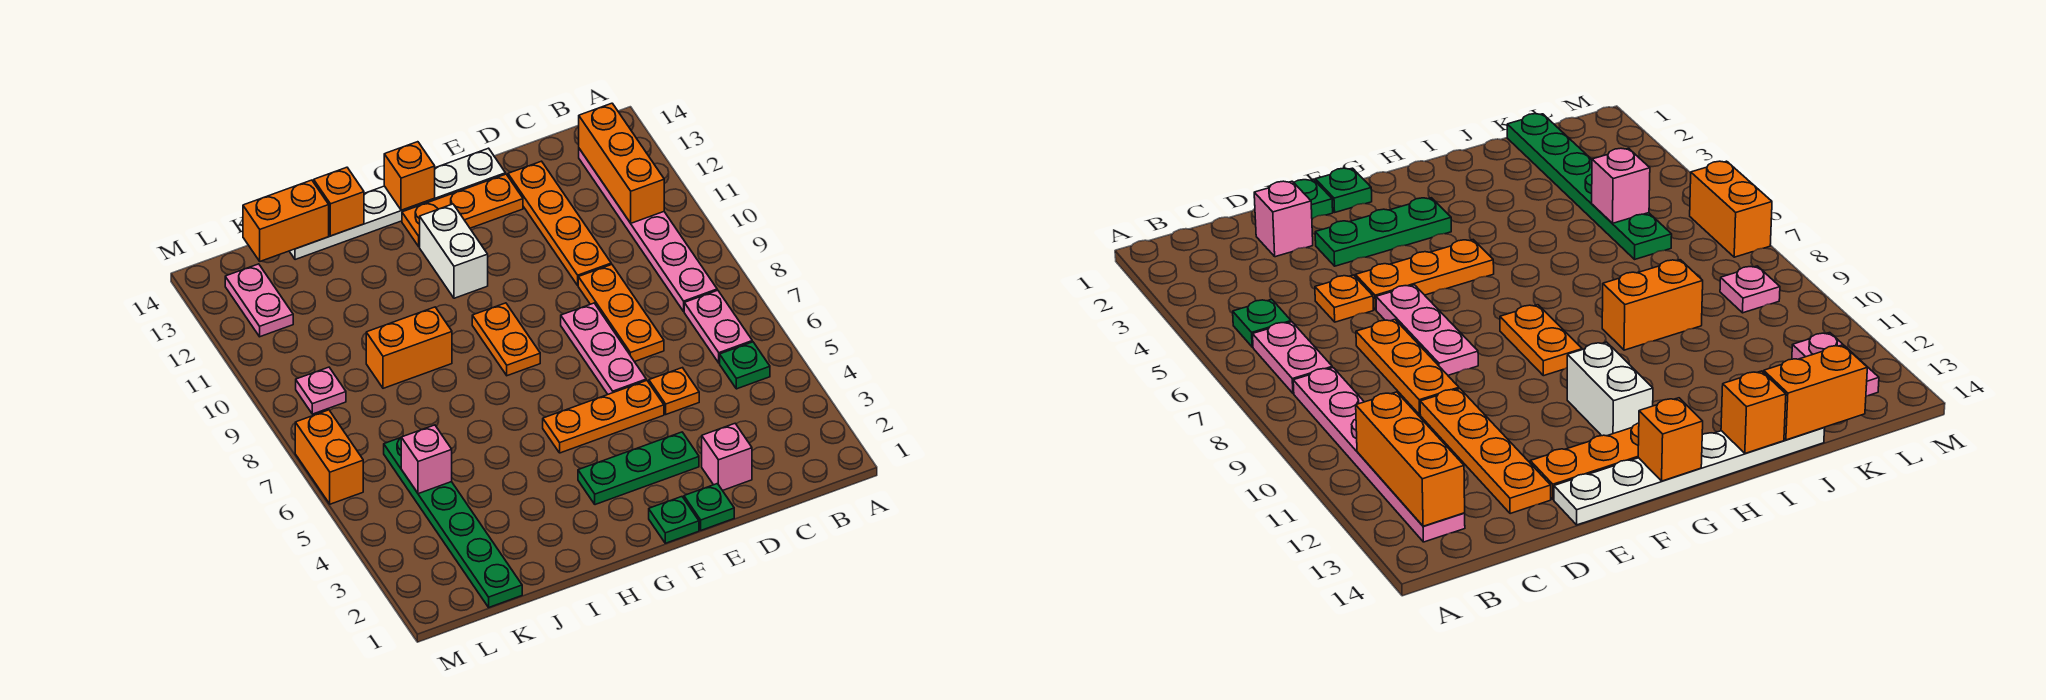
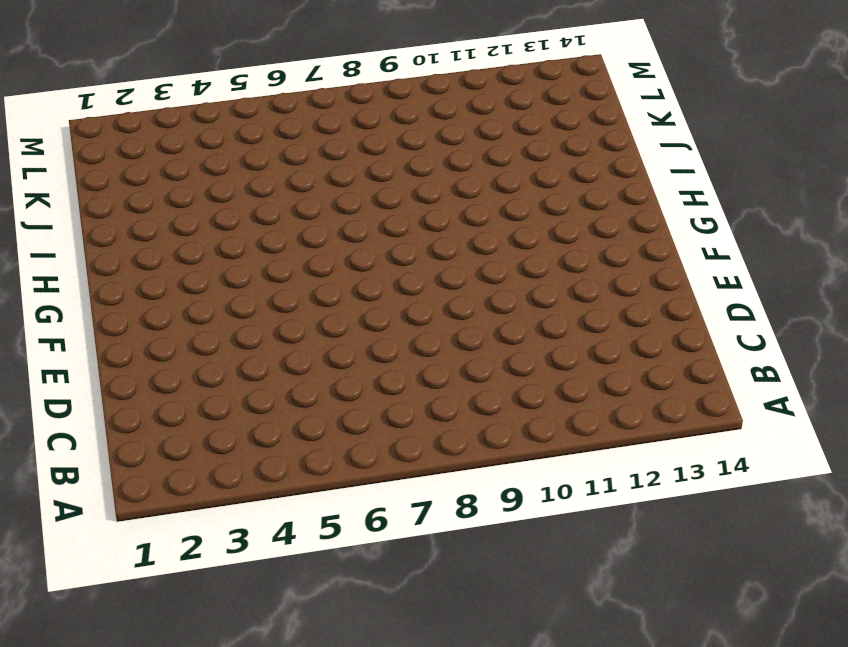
none -> green plate B5 level 1
none -> pink plate B6:B7 level 1
none -> pink plate B8:B13 level 1

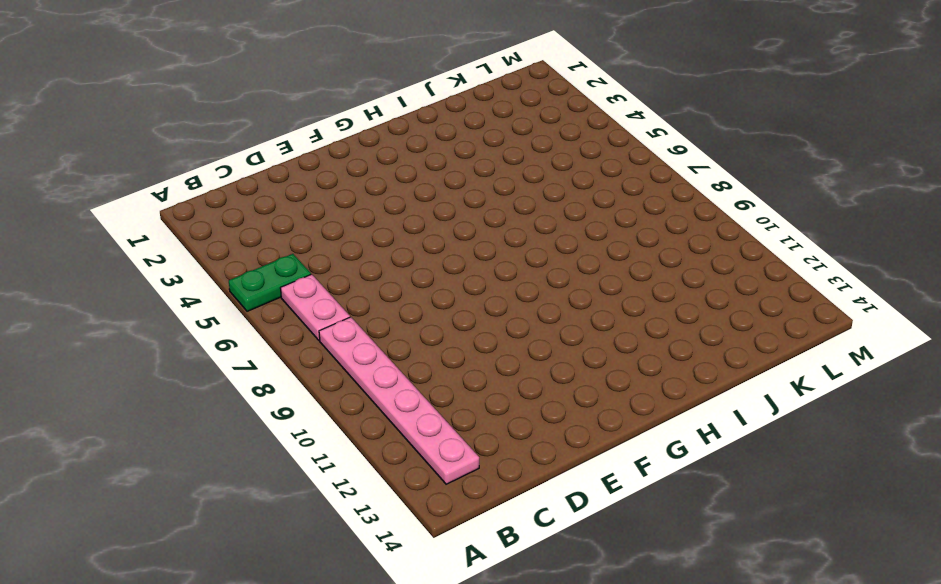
green plate A5:B5 level 1 -> green plate B5 level 1
none -> pink brick D2 level 1
none -> orange plate D5 level 1
none -> orange plate D7:D9 level 1

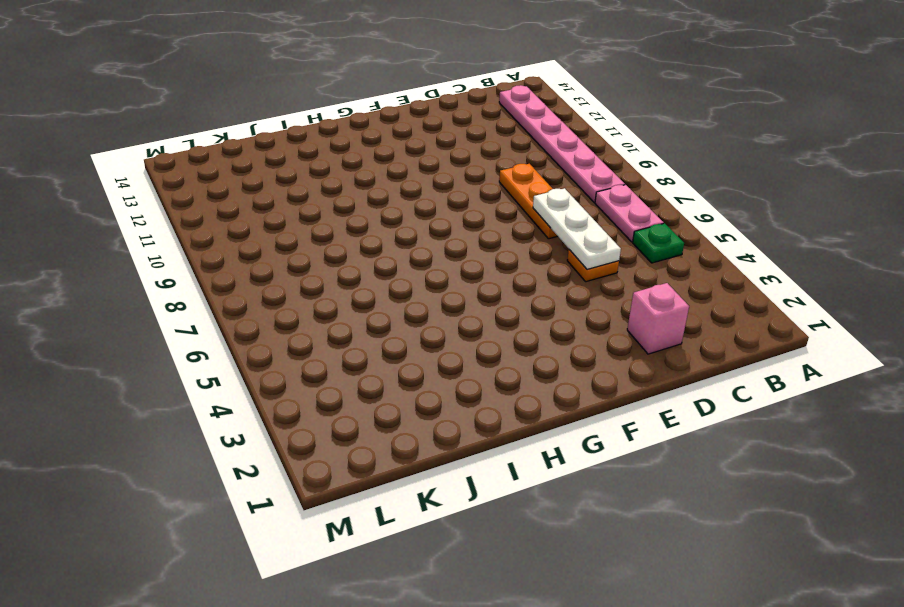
white plate D5:D7 level 2 -> none
none -> orange plate D10:D13 level 1
none -> green plate E1 level 1
none -> green plate E3:G3 level 1

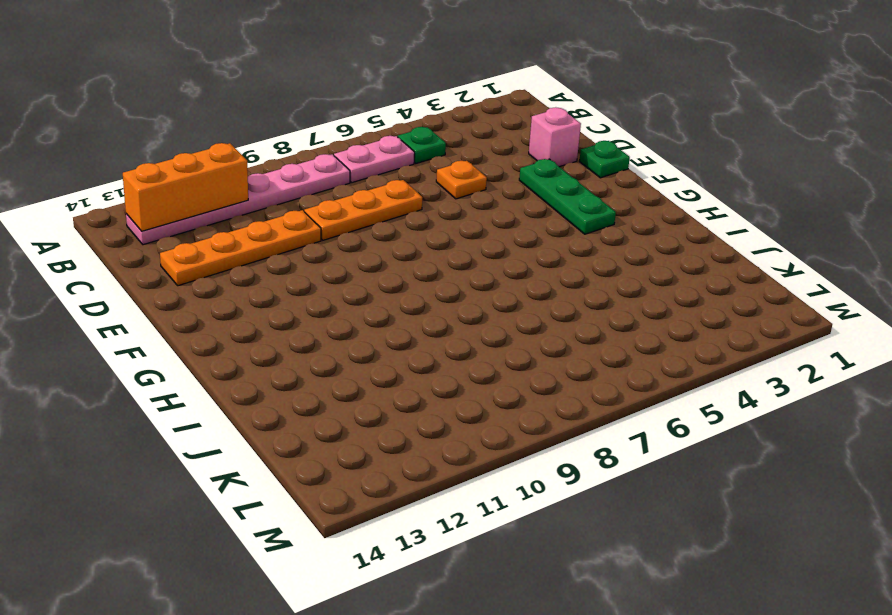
none -> orange plate E5:G5 level 1
none -> pink plate E6:E8 level 1
none -> orange plate E13:G13 level 1

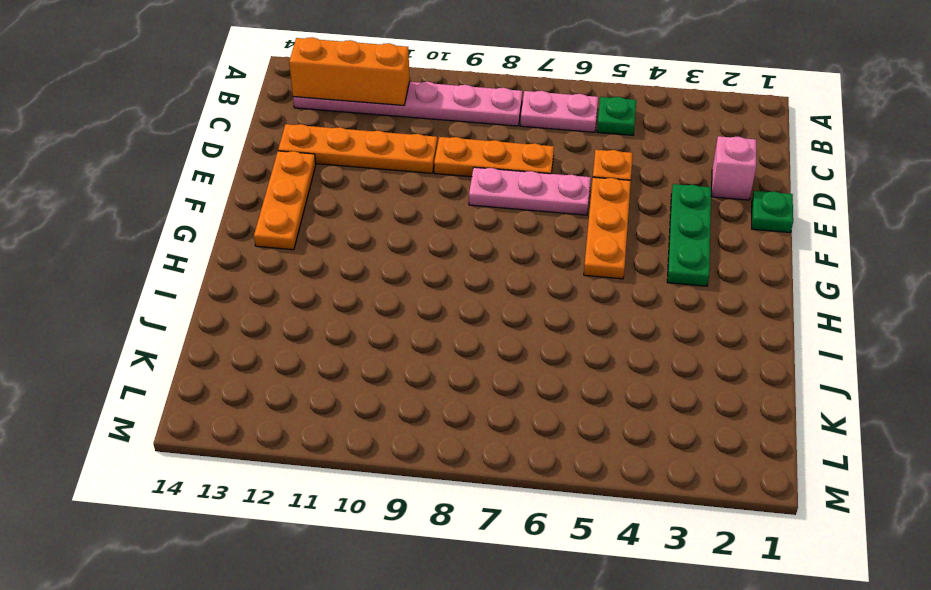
none -> white plate E14:J14 level 1
none -> green plate F1 level 1
none -> orange plate G8:G9 level 1

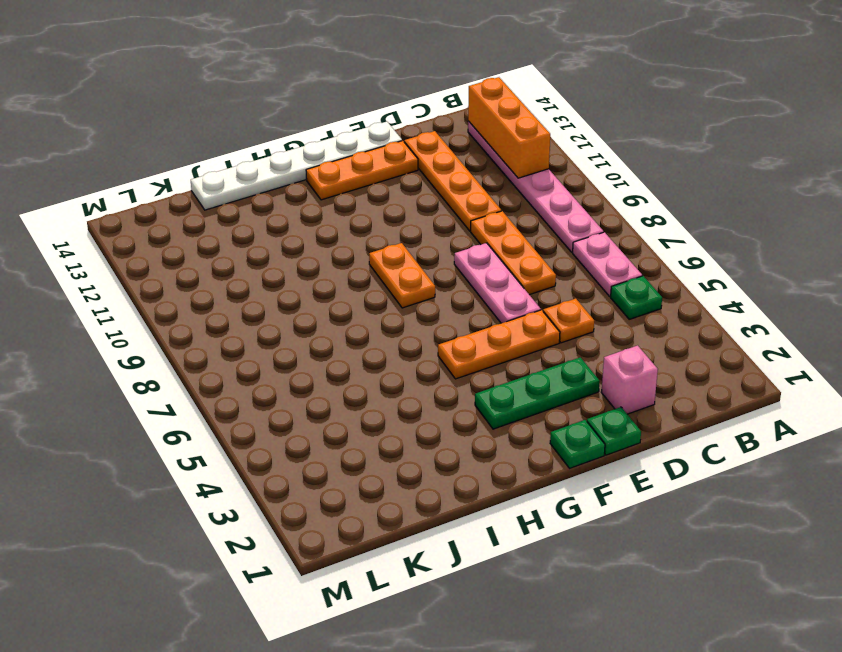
none -> white brick G11:G12 level 1
none -> orange brick I9:J9 level 1
none -> green plate K1:K6 level 1

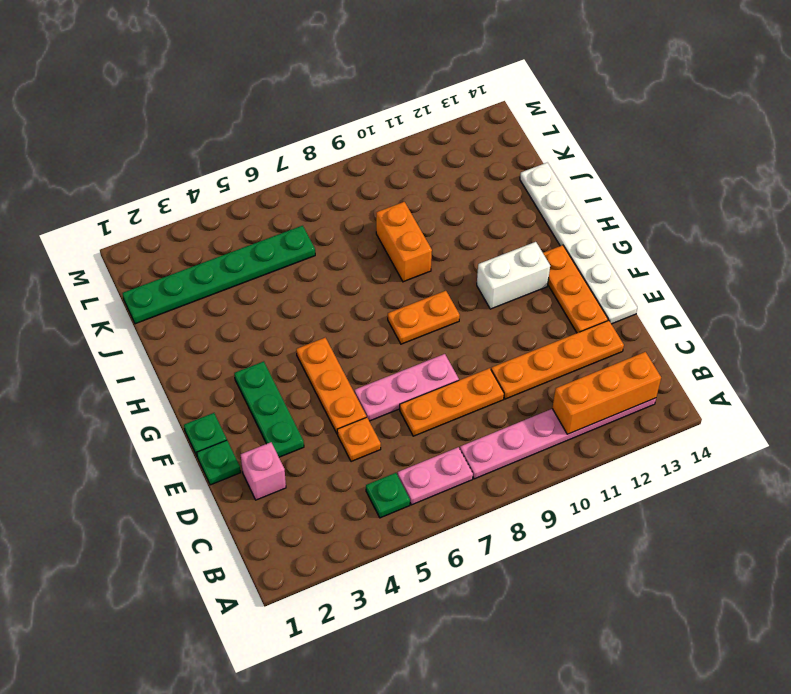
none -> pink plate L9 level 1
none -> pink plate L12:L13 level 1
none -> orange brick M6:M7 level 1

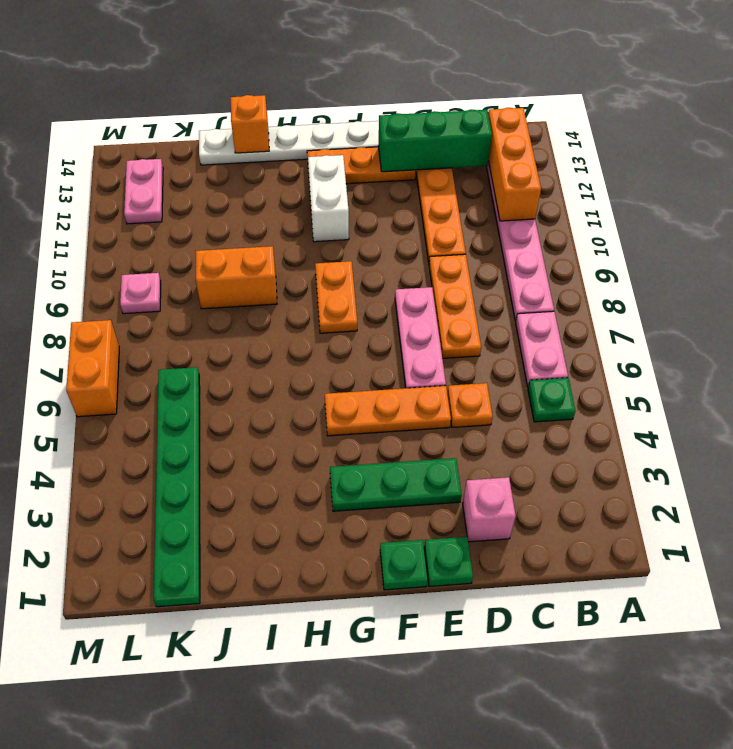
green brick C13:E13 level 2 -> none
none -> orange brick G14 level 2
none -> orange brick J14:K14 level 2
none -> pink brick K5 level 2

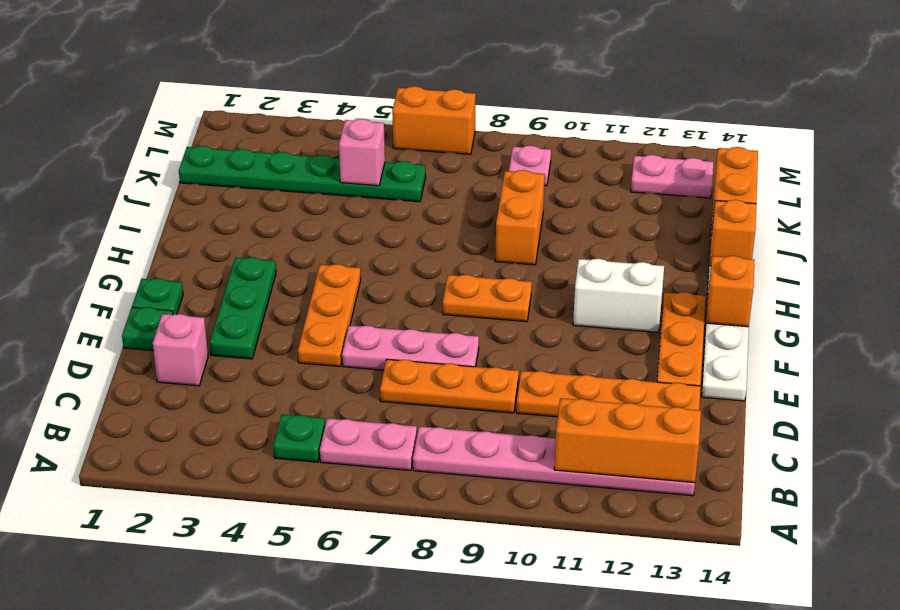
none -> orange plate D5 level 1

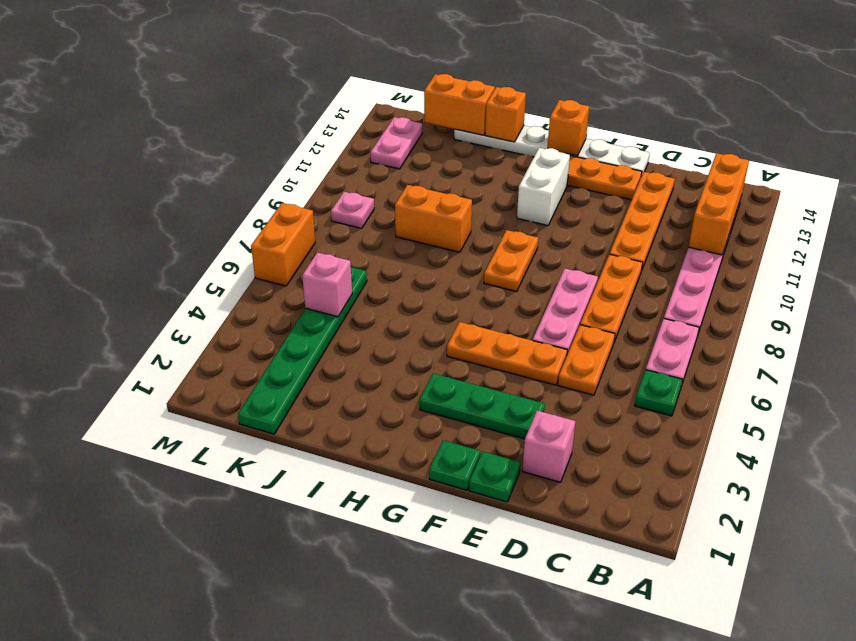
orange plate D5:D6 level 1 -> orange plate D5 level 1

